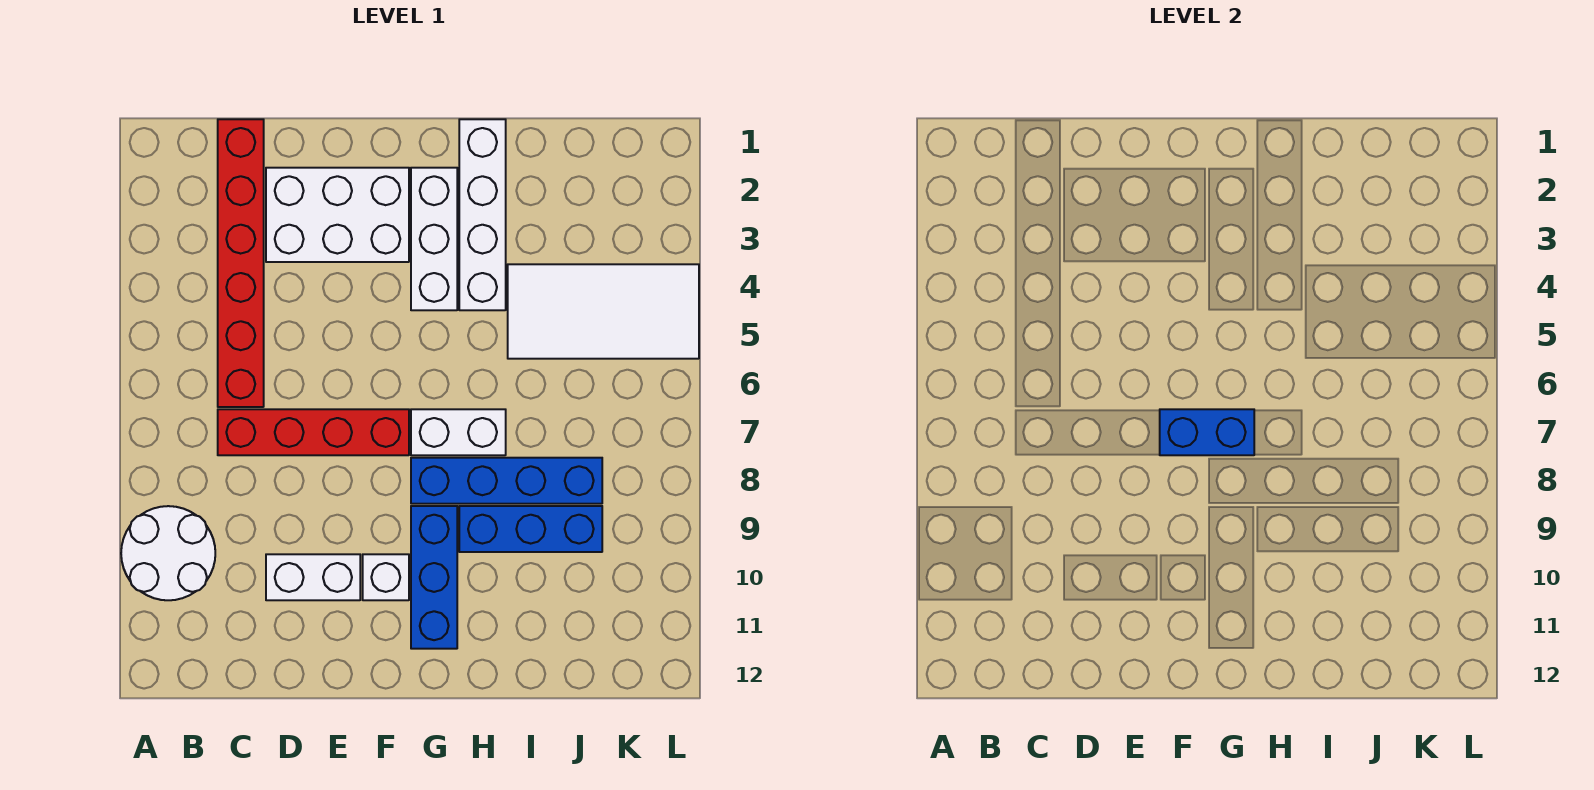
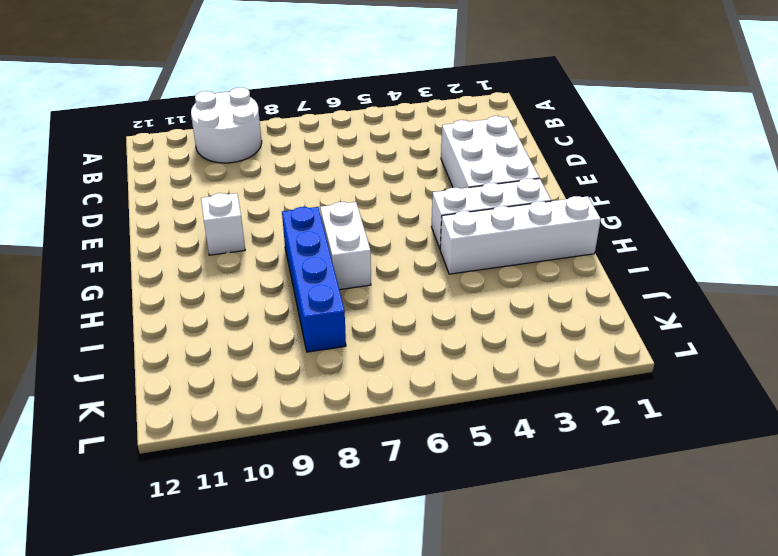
none -> red brick C1:C6 level 1
none -> red brick C7:F7 level 1
none -> white brick D10:E10 level 1

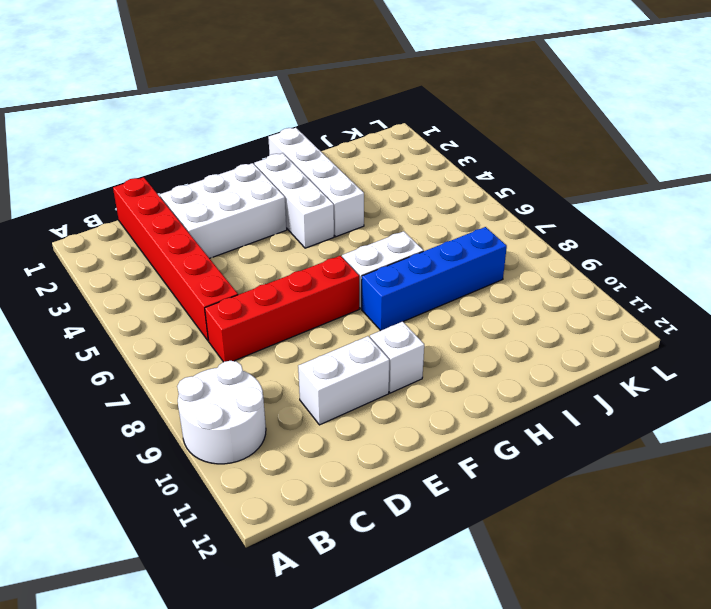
none -> blue brick G9:G11 level 1
none -> blue brick H9:J9 level 1
none -> white tile I4:L5 level 1

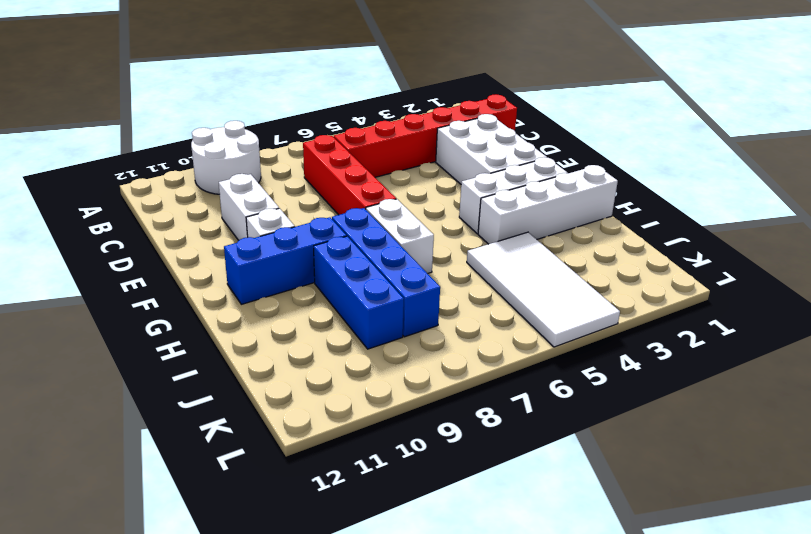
none -> blue brick F7:G7 level 2

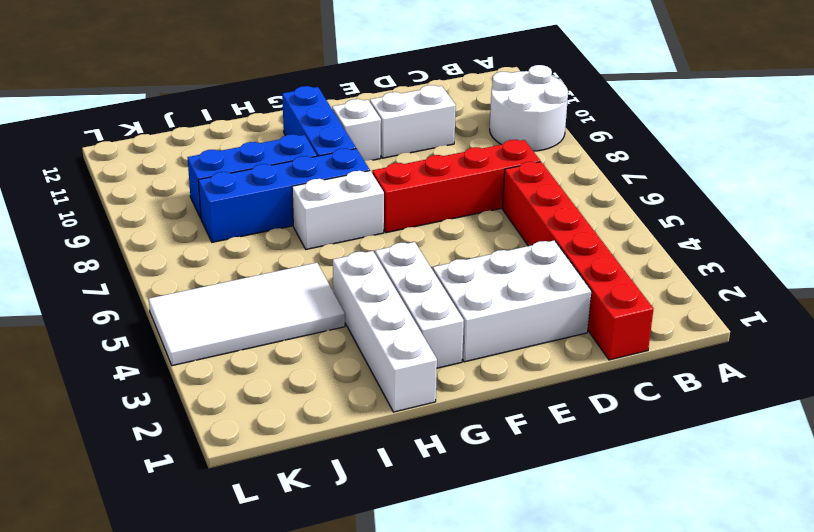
none -> blue brick F7:G7 level 2

